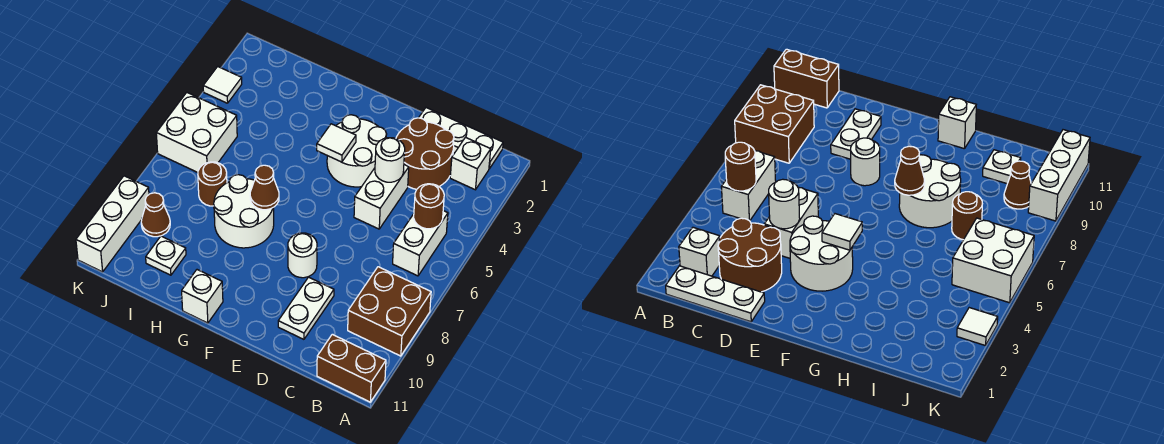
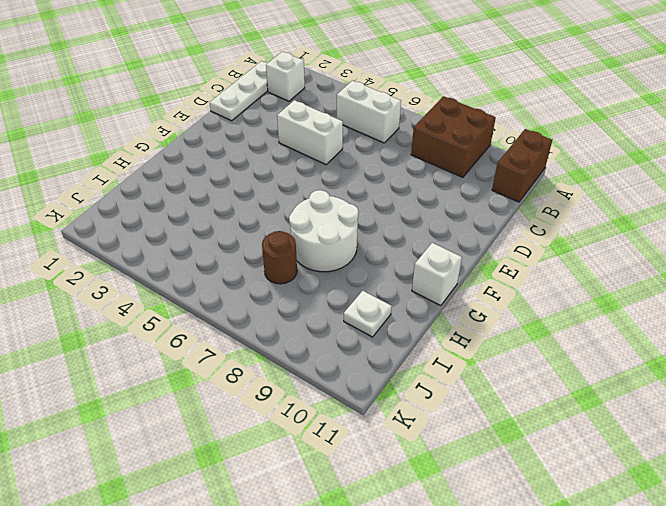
none -> brown round brick C2:D3 level 1
none -> white plate D9:D10 level 1
none -> white round brick E3:F4 level 1

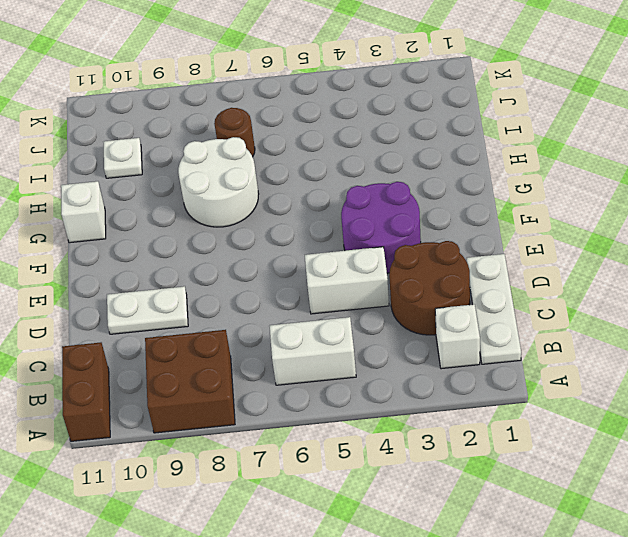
purple round brick E3:F4 level 1 -> white round brick E3:F4 level 1
none -> white round brick E8 level 1
none -> white brick J5:K6 level 1
none -> brown cone J9 level 1

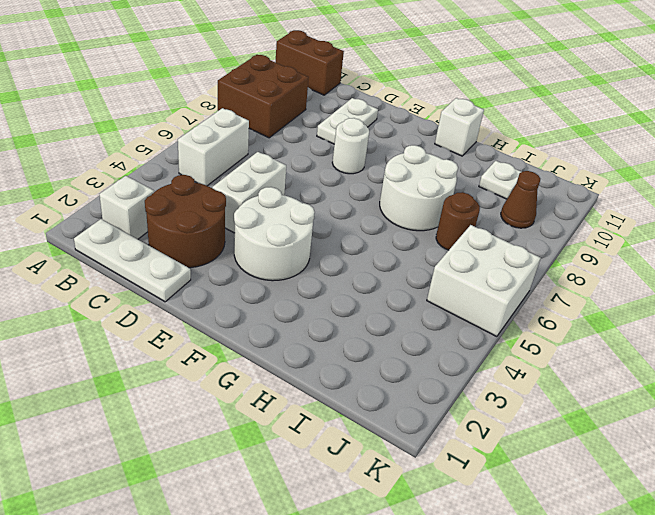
none -> white tile K3 level 1
none -> white brick K9:K11 level 1
none -> brown round brick B5 level 2

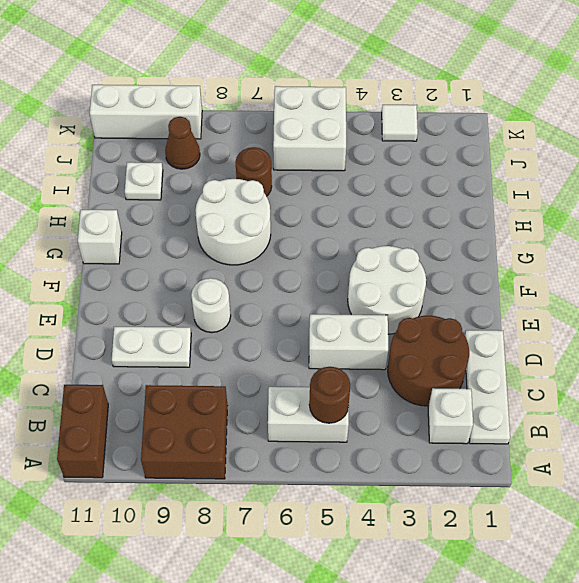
none -> white round brick D4 level 2
none -> white tile F4 level 2
none -> brown cone G7 level 2

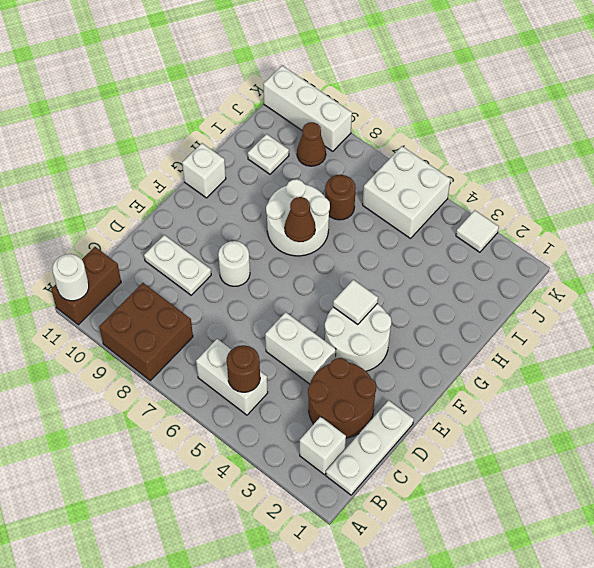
white round brick A11 level 2 -> white round brick D4 level 2

